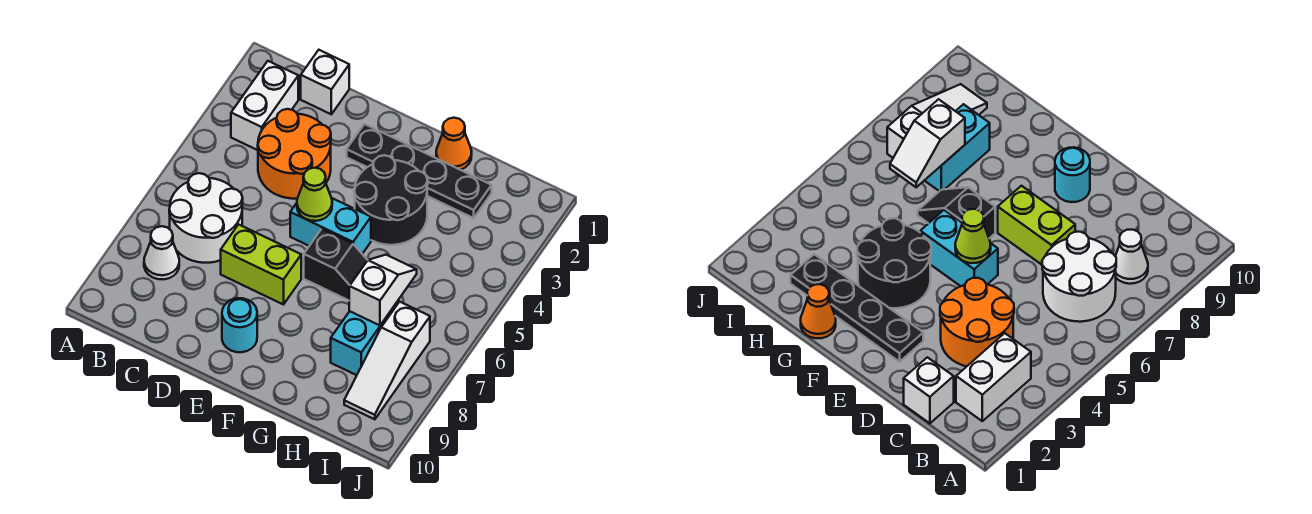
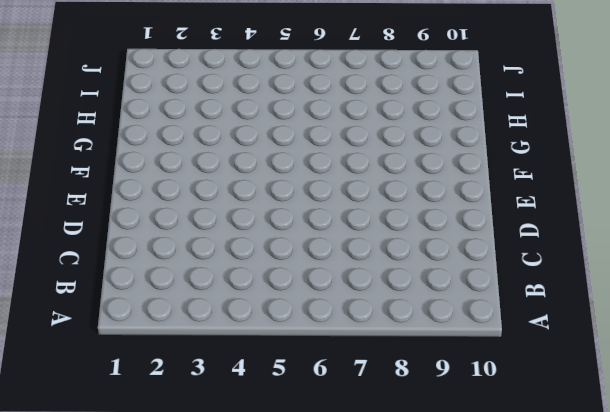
none -> white brick B2:B3 level 1
none -> white round brick B6:C7 level 1
none -> white cone B8 level 1

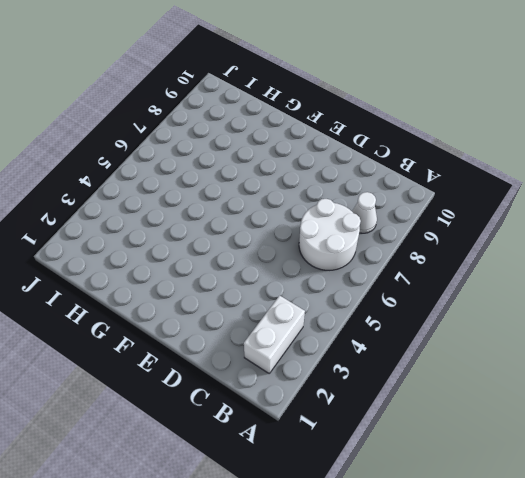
none -> white brick C1 level 1
none -> orange round brick C3:D4 level 1
none -> lime brick D7:E7 level 1

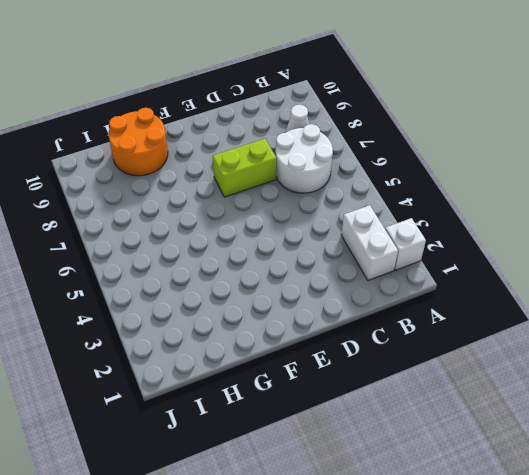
white brick A2 level 1 -> white brick C1 level 1
orange round brick G9:H10 level 1 -> orange round brick C3:D4 level 1
none -> black plate E2:H2 level 1
none -> cyan brick E5:F5 level 1
none -> cyan round brick E9 level 1

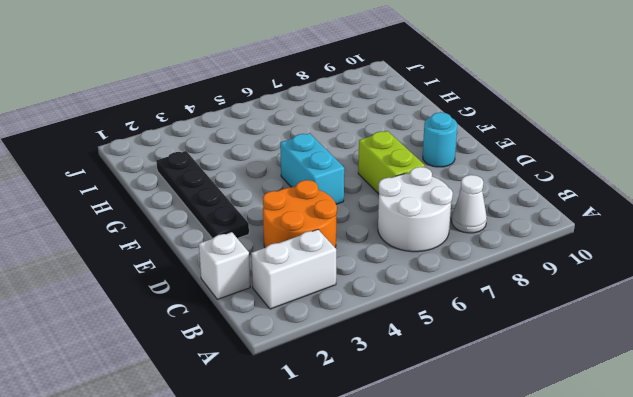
none -> black round brick F3:G4 level 1
none -> black slope F6:G6 level 1 top F
none -> orange cone G1 level 1

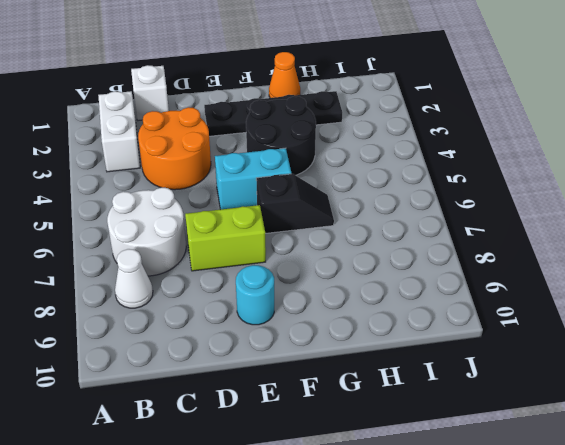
none -> cyan brick H7:H8 level 1
none -> white slope I7:I9 level 1 top 7
none -> lime cone E5 level 2

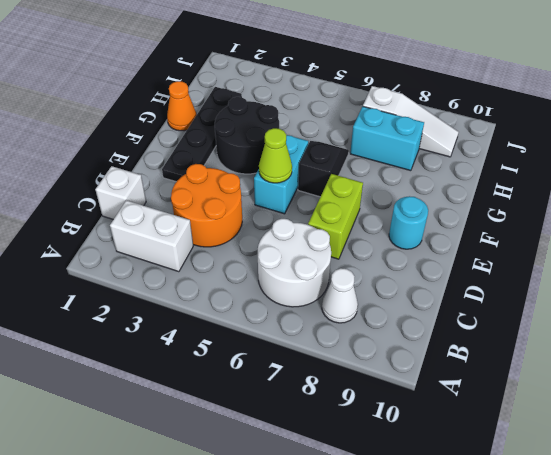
none -> white slope H6:H7 level 2 top 7

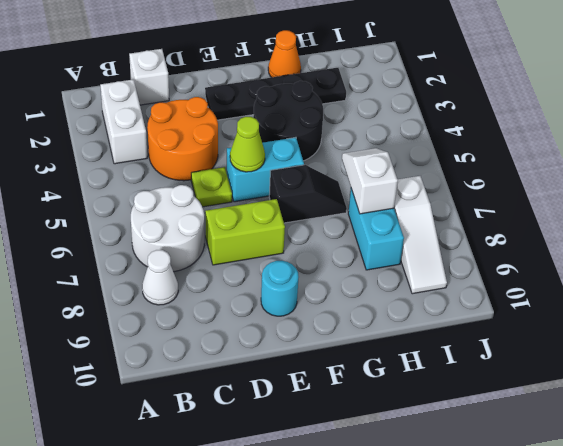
lime plate D5 level 1 -> none

